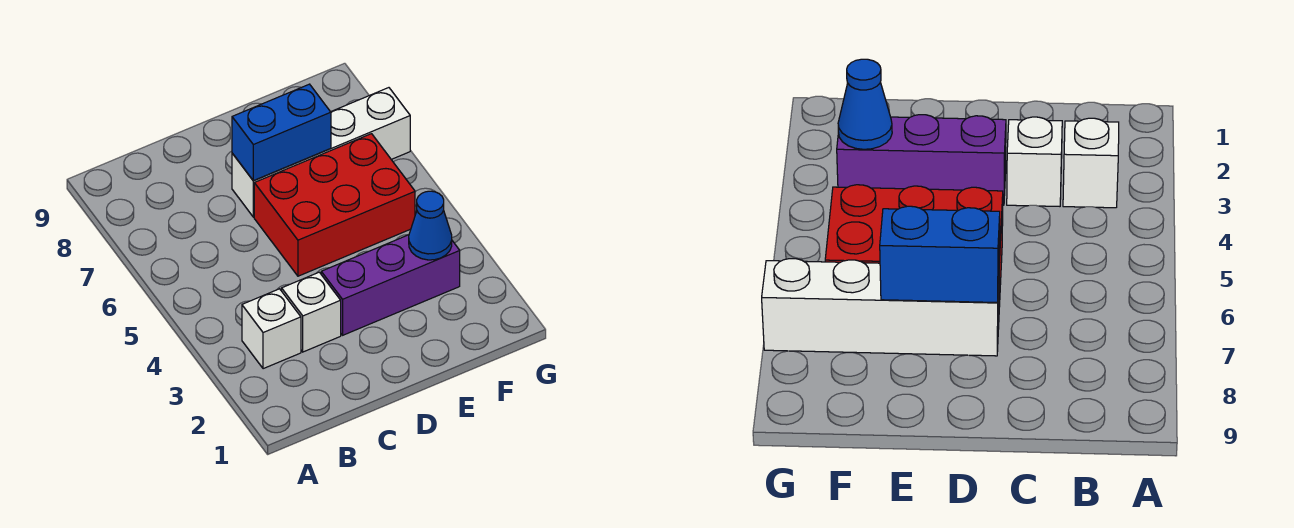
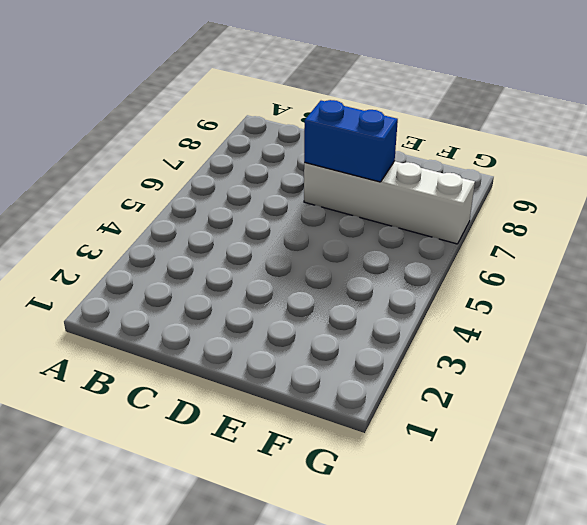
none -> white brick B3 level 1
none -> white brick C3 level 1

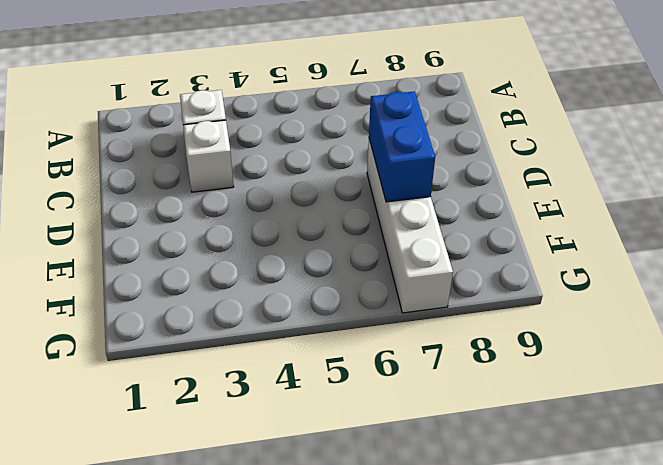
none -> purple brick D3:F3 level 1
none -> red brick D5:F6 level 1

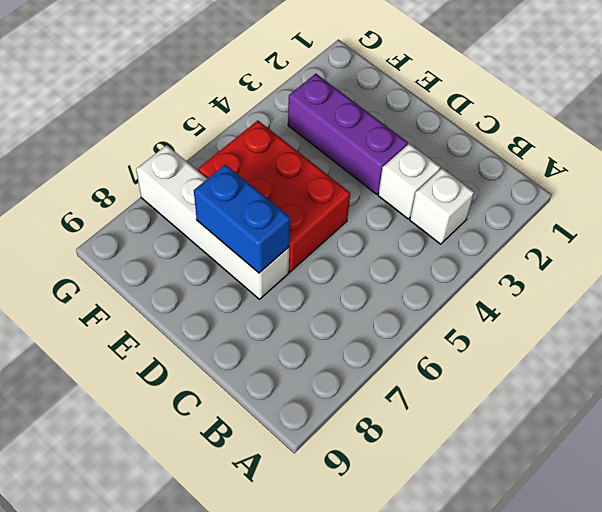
none -> blue cone F3 level 2

